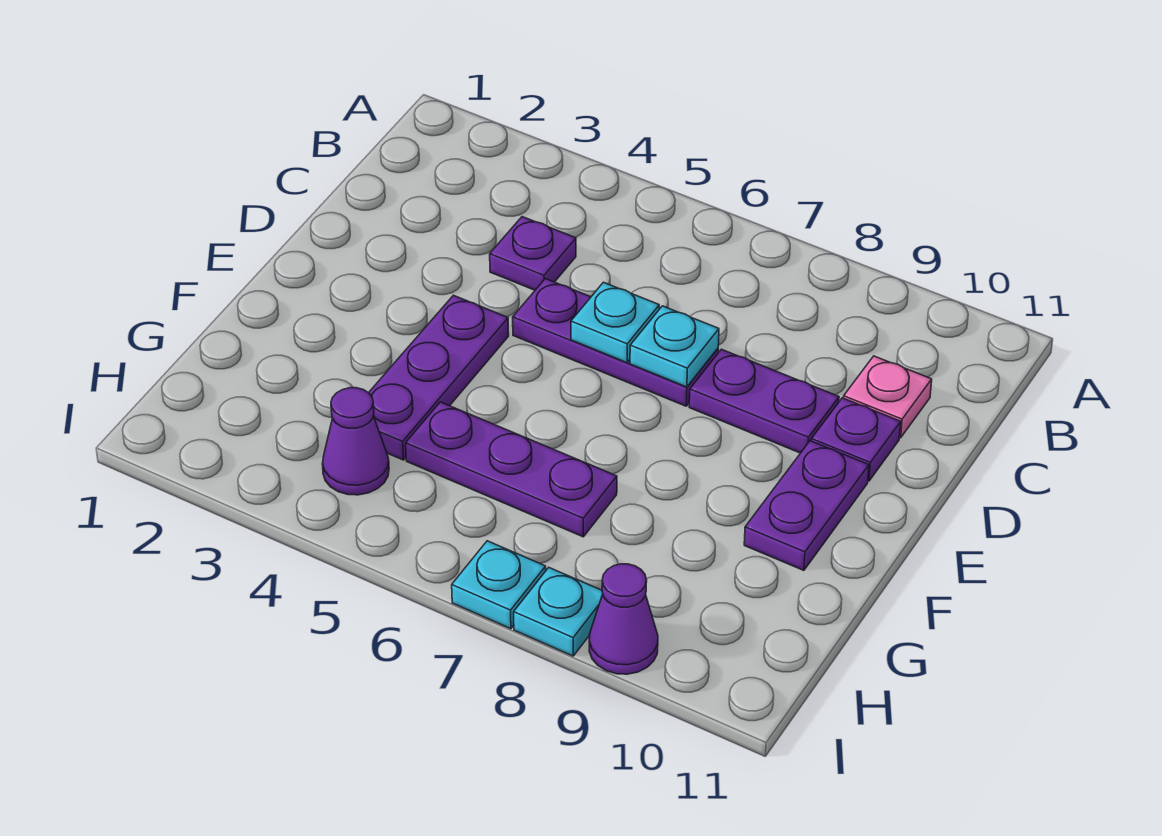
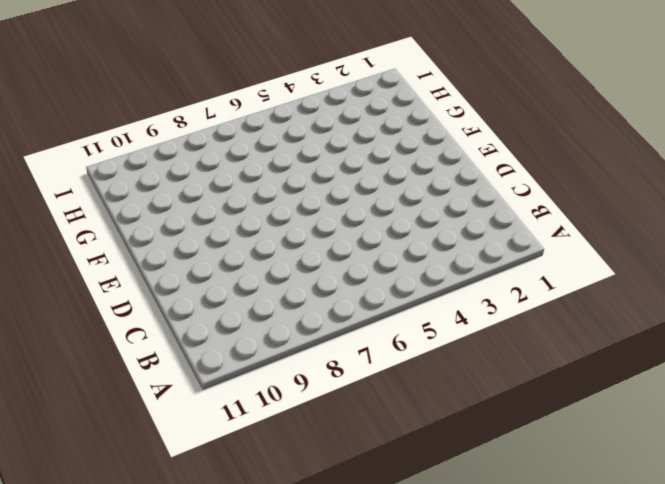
none -> purple plate C4 level 1
none -> pink plate C10 level 1
none -> purple plate D5:D7 level 1

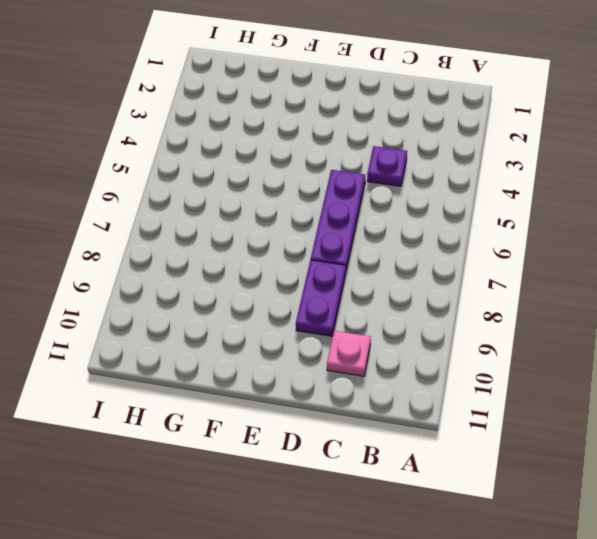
none -> purple plate D10 level 1
none -> purple plate E4:G4 level 1
none -> purple plate E10:F10 level 1

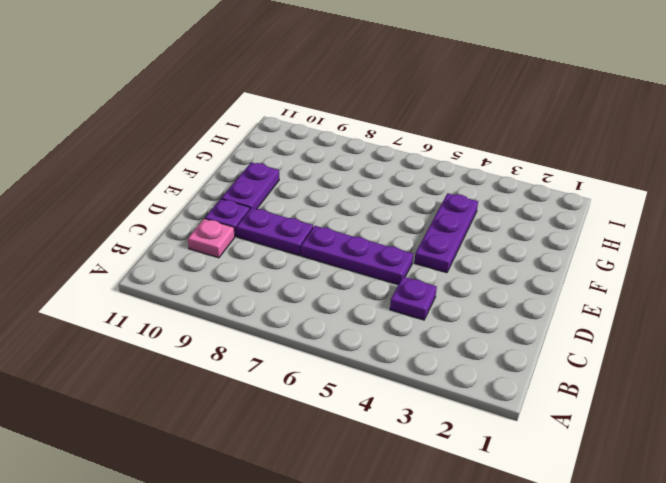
none -> purple plate G5:G7 level 1
none -> purple cone H4 level 1
none -> cyan plate I7 level 1

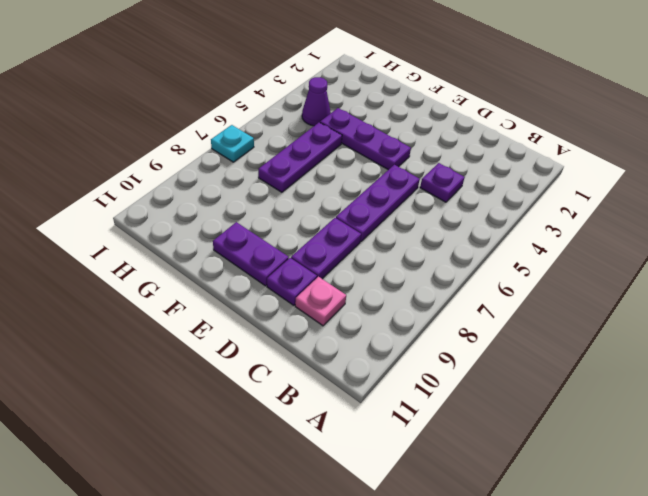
none -> cyan plate I8 level 1
none -> purple cone I9 level 1
none -> cyan plate D6 level 2

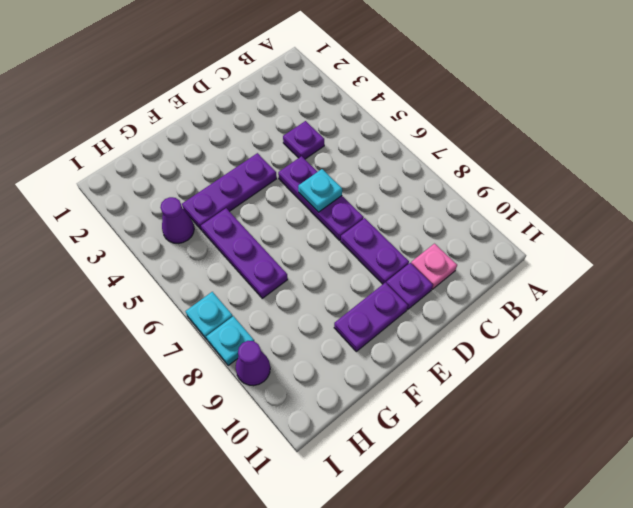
none -> cyan plate D7 level 2

